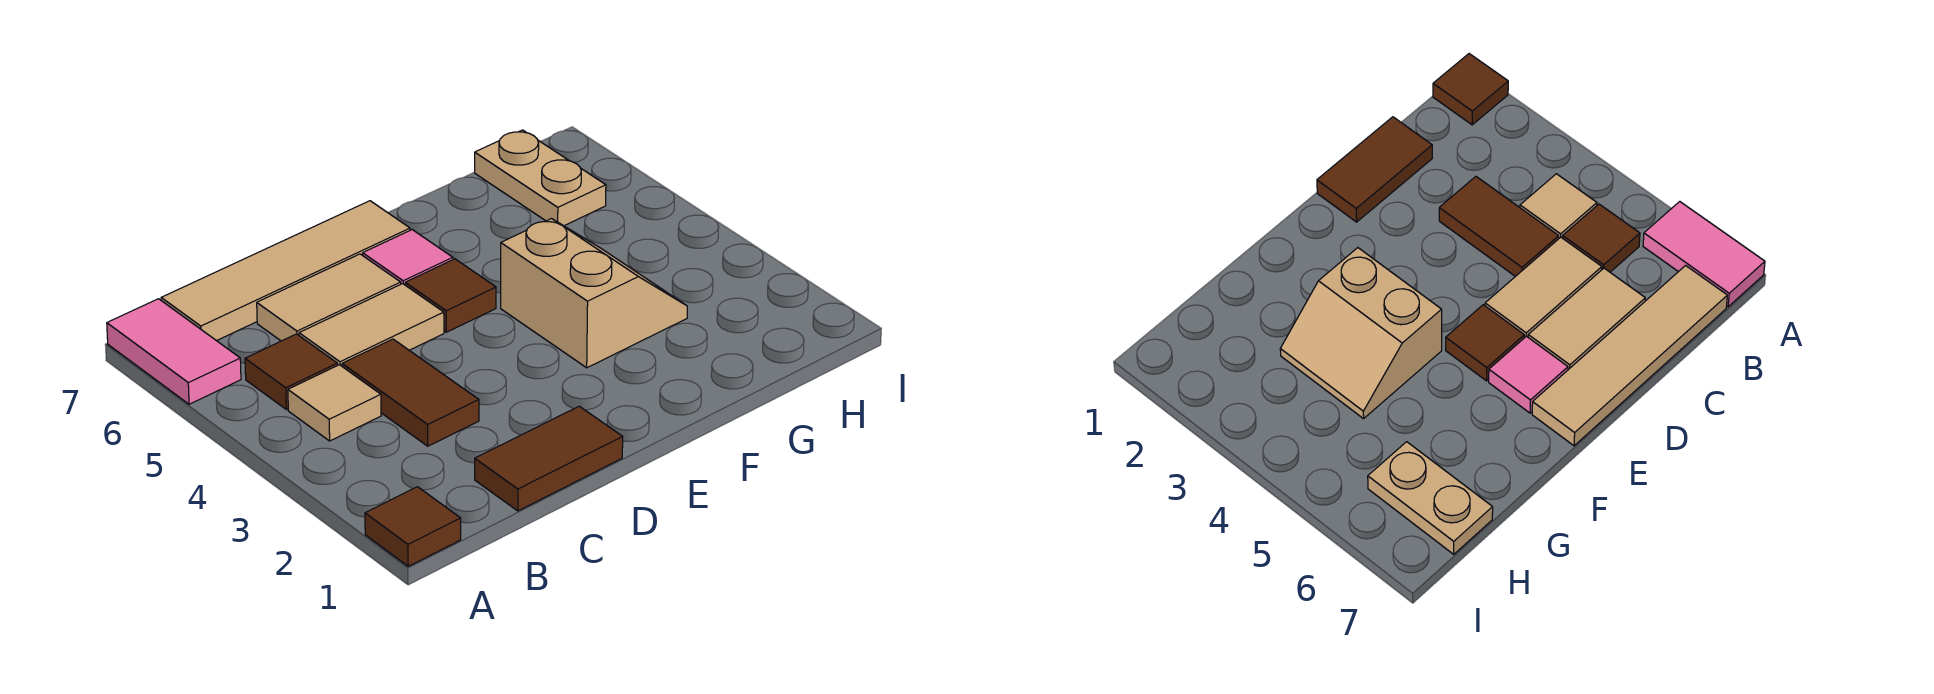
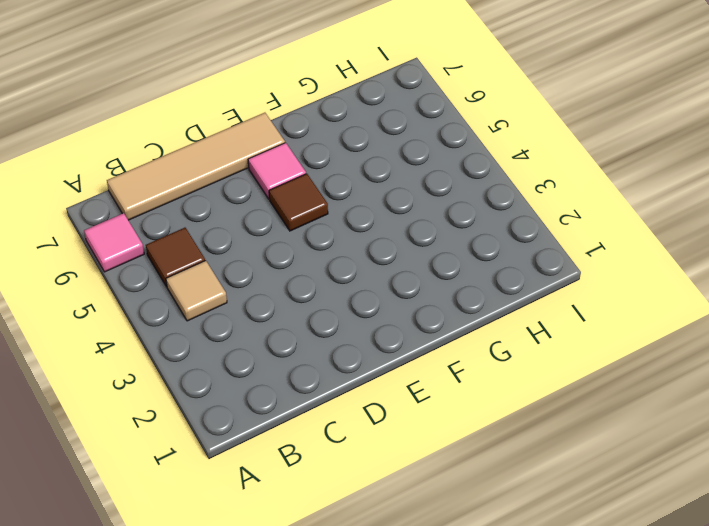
pink tile A6 level 1 -> pink tile A6:A7 level 1
none -> brown tile A1 level 1
none -> brown tile C1:D1 level 1
none -> brown tile C3:C4 level 1

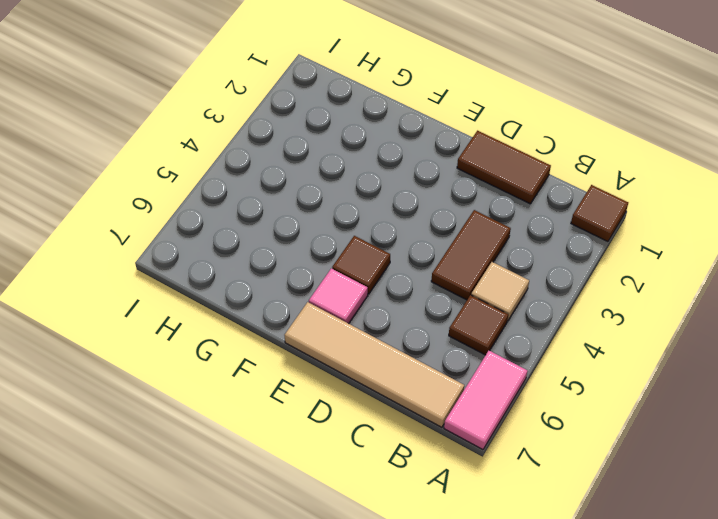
none -> tan tile C5:D5 level 1
none -> tan tile C6:D6 level 1
none -> tan slope F3:G4 level 1 top F

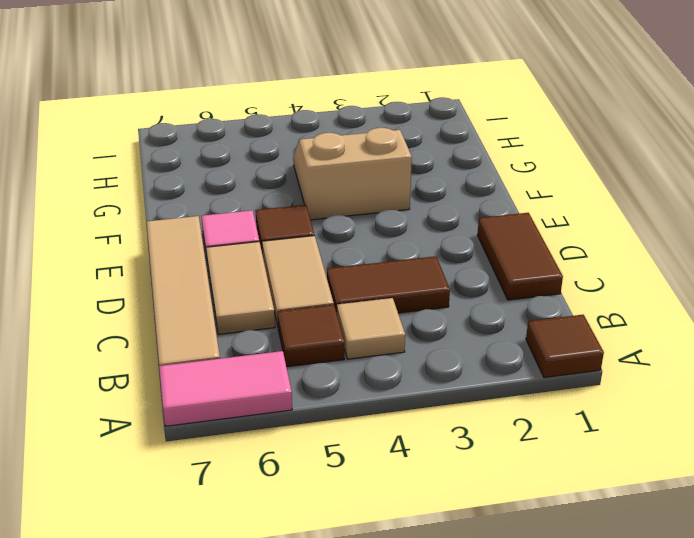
none -> tan plate H6:H7 level 1

